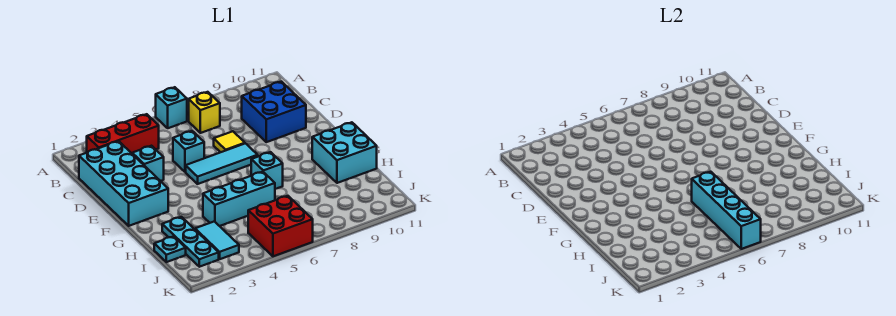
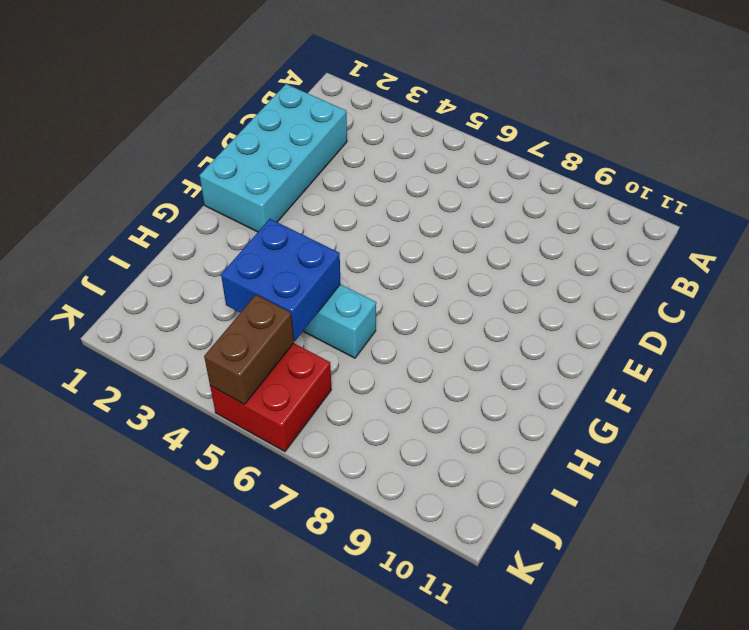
blue brick H4:I5 level 2 -> blue brick C9:D10 level 1
brown brick J5:K5 level 2 -> none
none -> cyan brick A6 level 1
none -> red brick B2:B4 level 1
none -> yellow brick B7 level 1

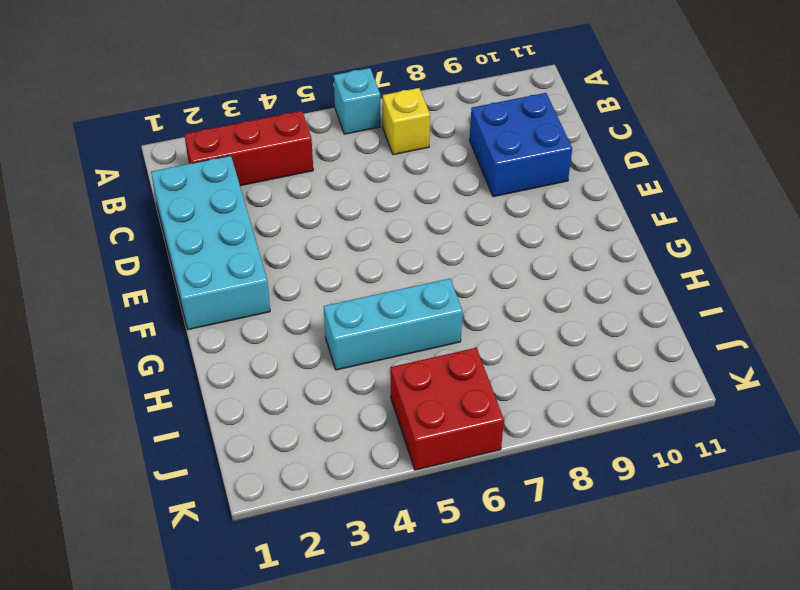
none -> cyan brick D3 level 1
none -> cyan brick D5 level 1
none -> yellow tile D7 level 1

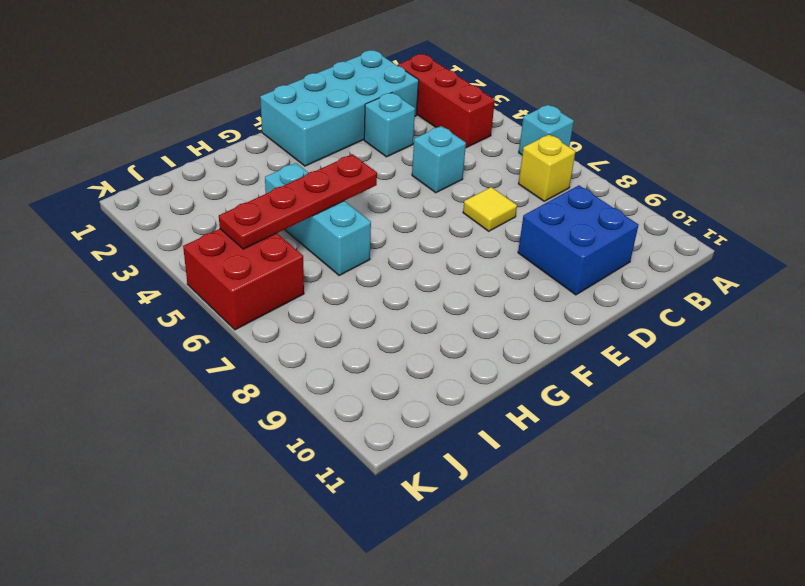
red plate G5:J5 level 2 -> none
none -> cyan tile E5:E7 level 1
none -> cyan brick G7 level 1
none -> cyan brick G10:H11 level 1

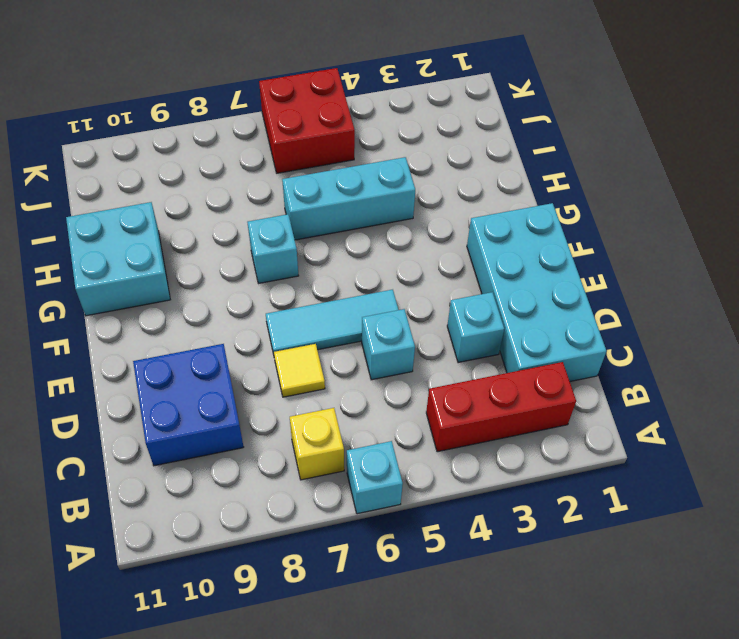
none -> cyan plate H2:J2 level 1
none -> cyan plate I1 level 1
none -> cyan tile I3:J3 level 1

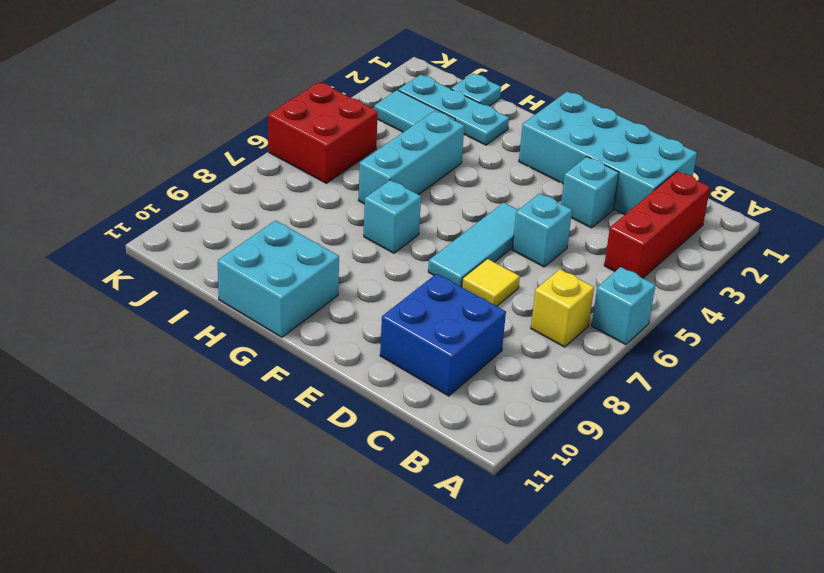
none -> cyan brick H6:K6 level 2

